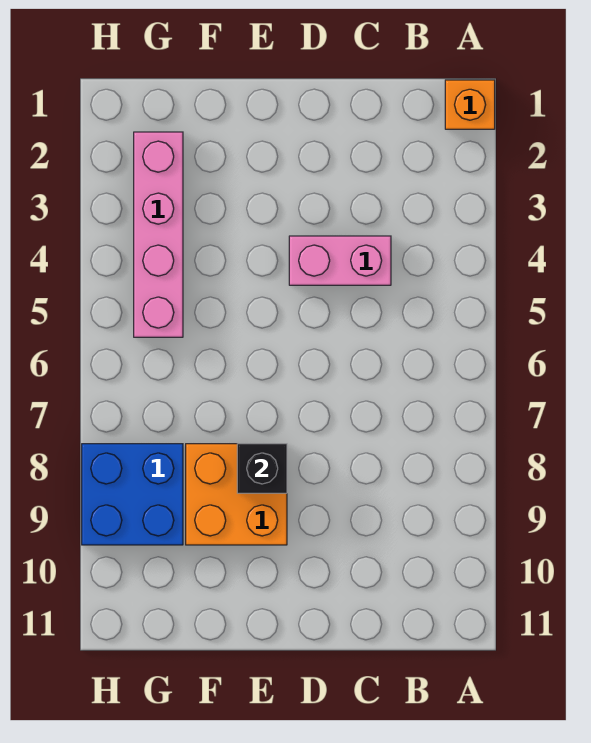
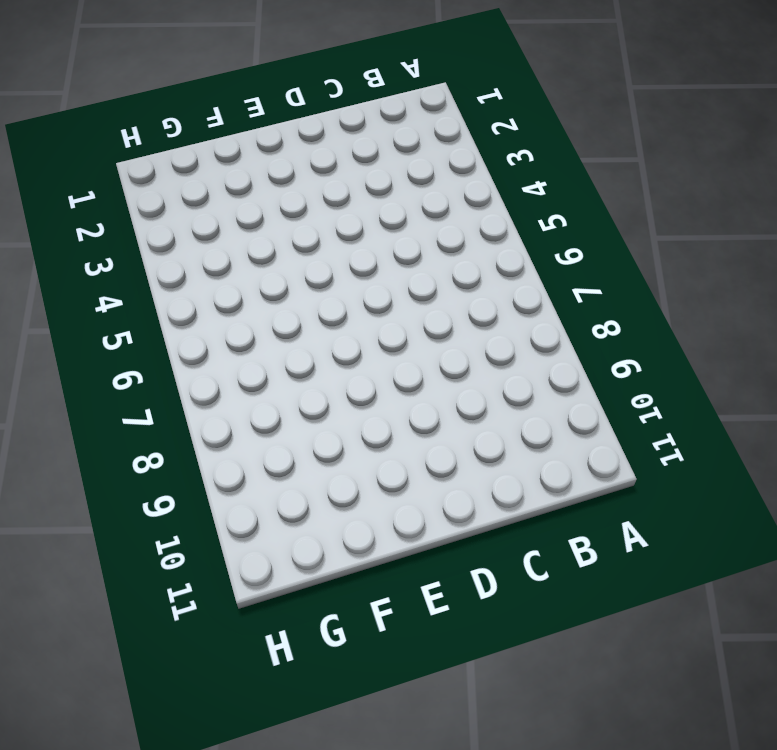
none -> orange brick A1 level 1
none -> pink brick C4:D4 level 1

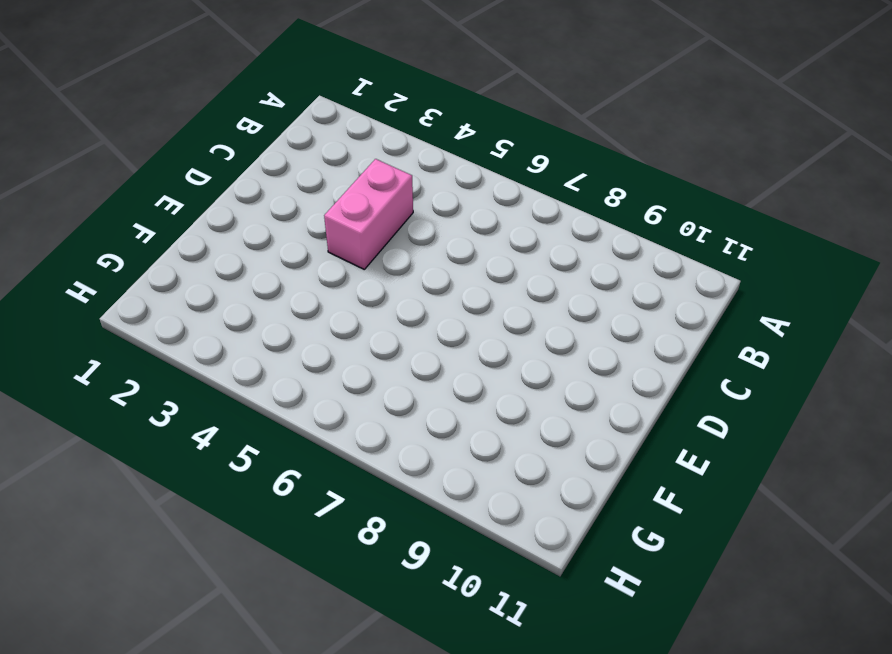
none -> orange brick A1 level 1
none -> orange brick E8:F9 level 1

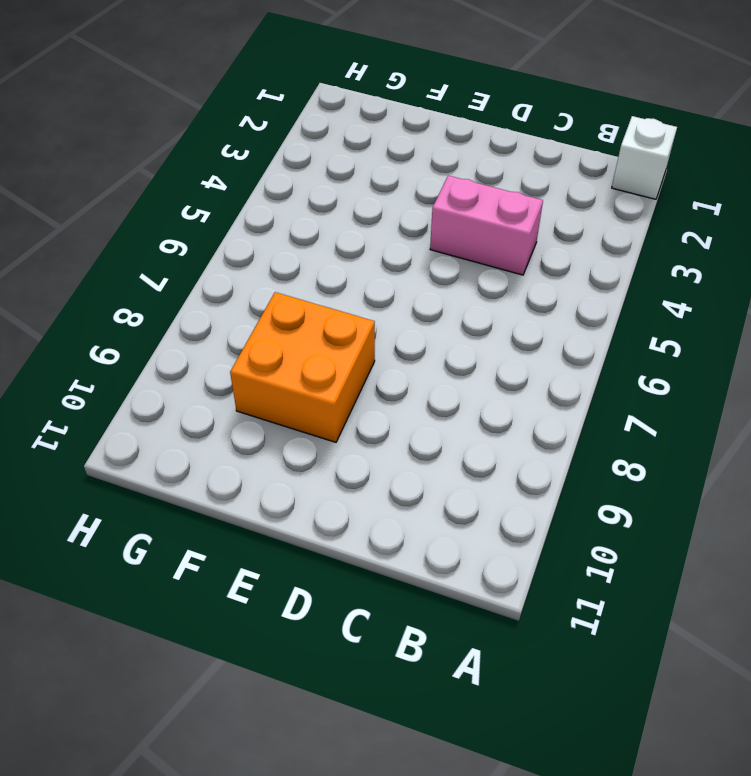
white brick A1 level 1 -> orange brick A1 level 1
none -> pink brick G2:G5 level 1
none -> blue brick G8:H9 level 1

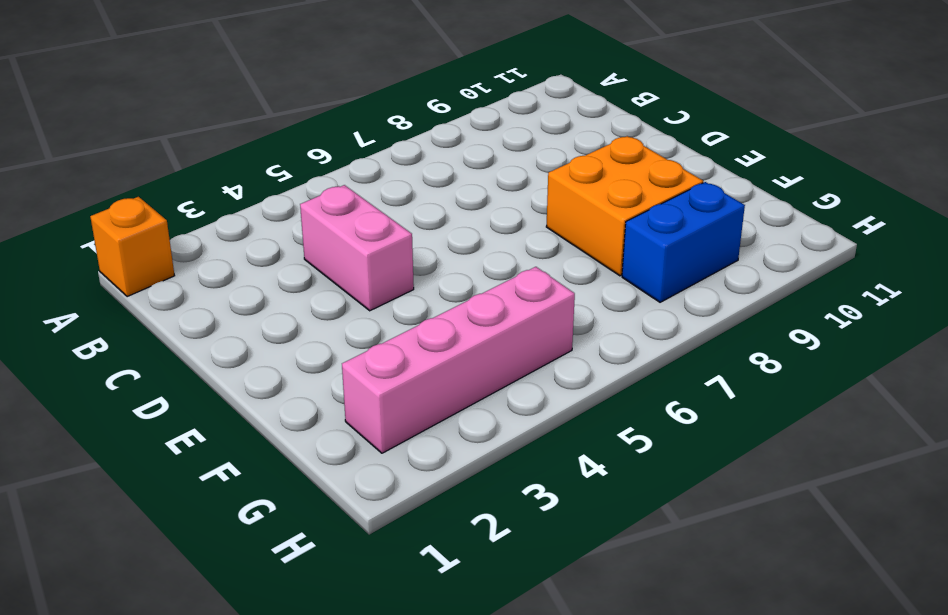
blue brick G8:G9 level 1 -> blue brick G8:H9 level 1
none -> black brick E8 level 2

